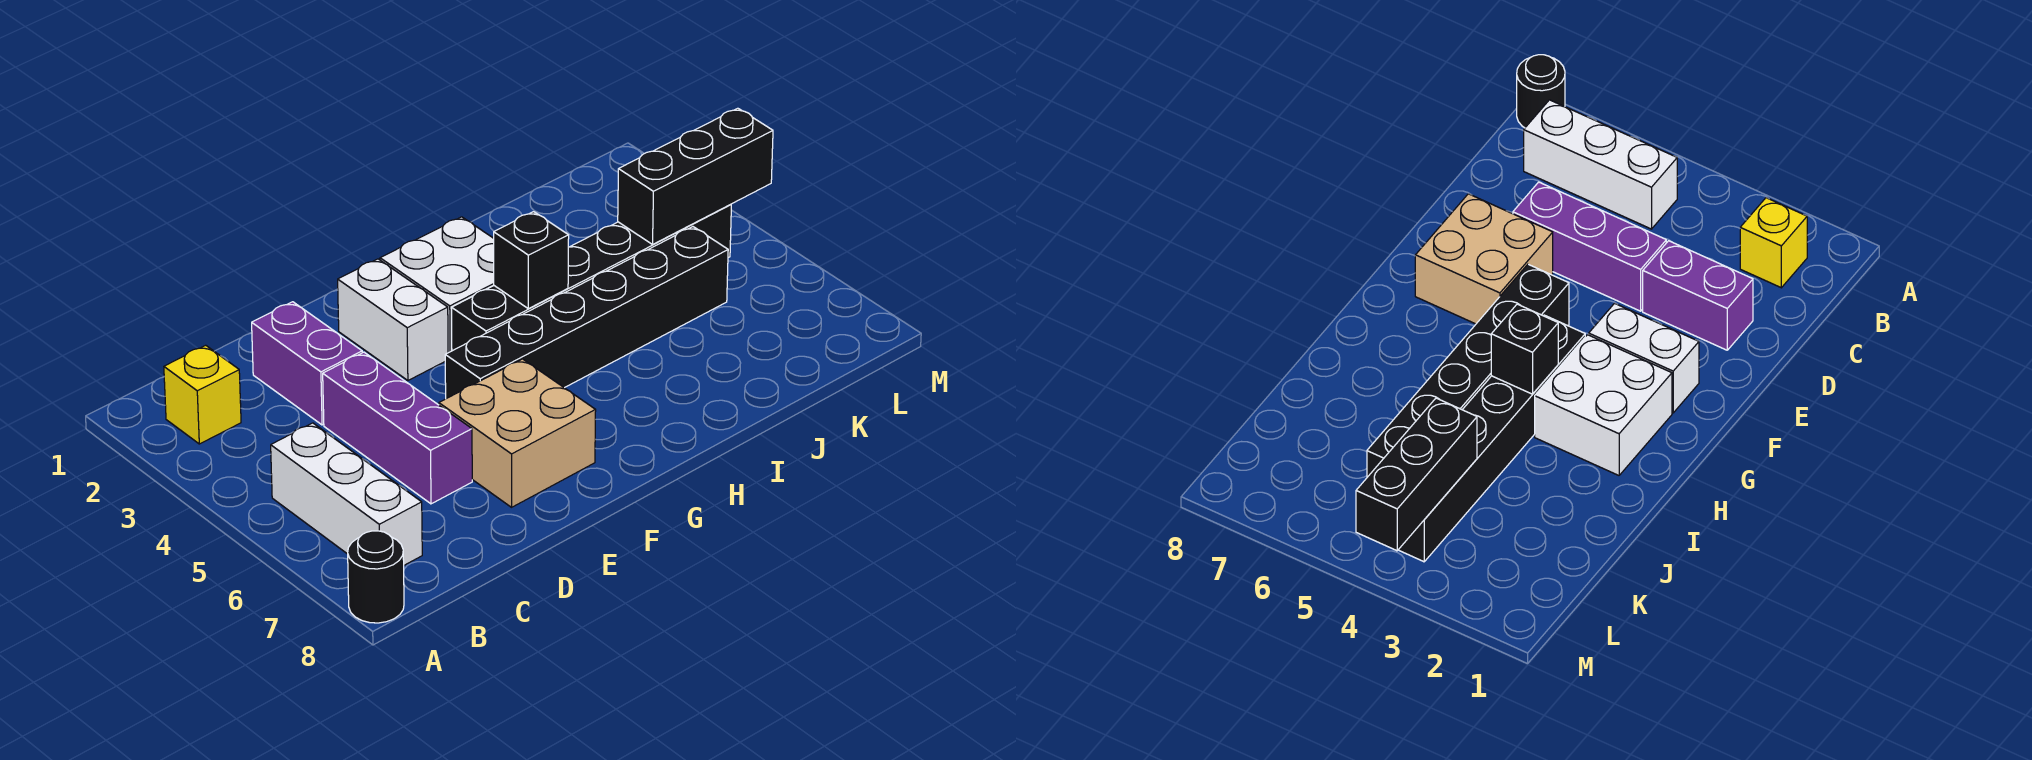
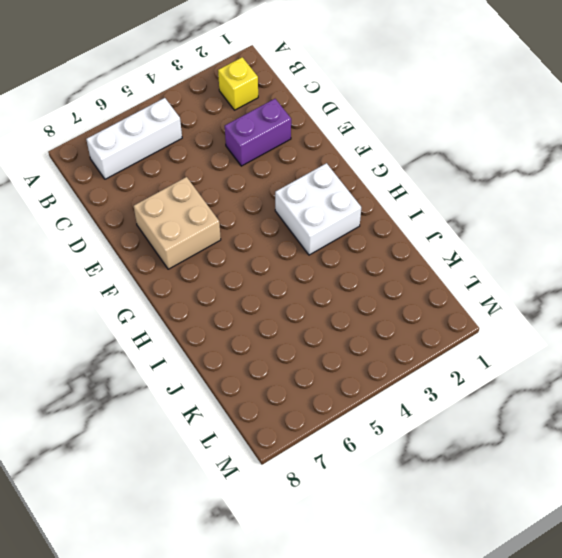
none -> black round brick A8 level 1
none -> purple brick D4:D6 level 1
none -> white brick F2:F3 level 1

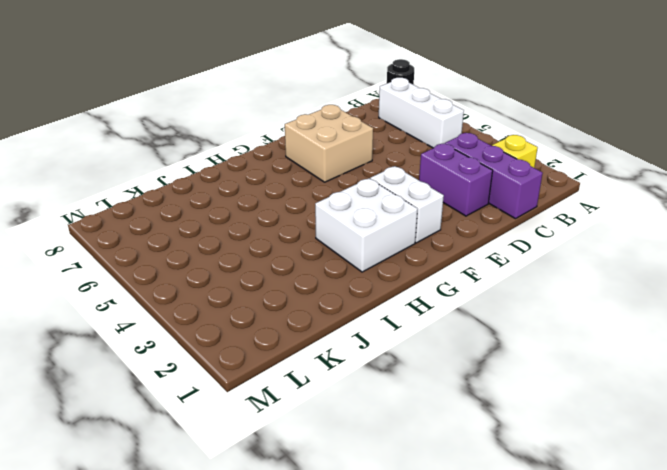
purple brick C1:C3 level 1 -> purple brick D4:D6 level 1
none -> black brick F5:K5 level 1
none -> black brick G4:L4 level 1
none -> black brick H4 level 2

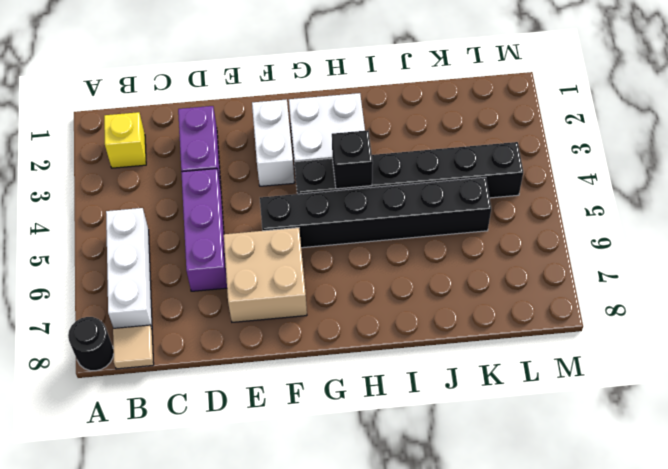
tan tile B8 level 1 -> none
none -> black brick K4:M4 level 2

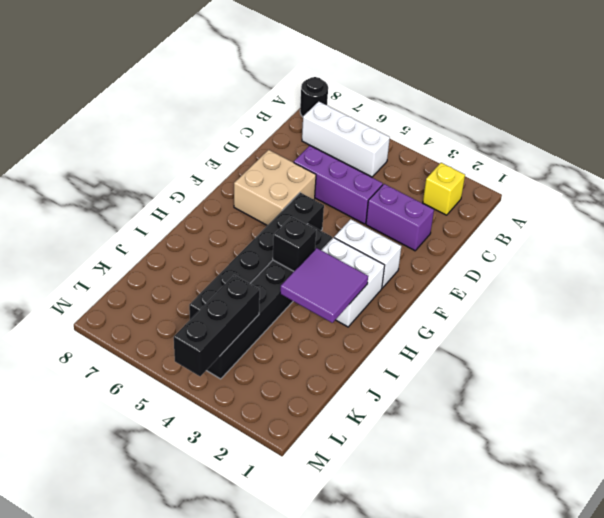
purple tile H2:I3 level 2 -> none

